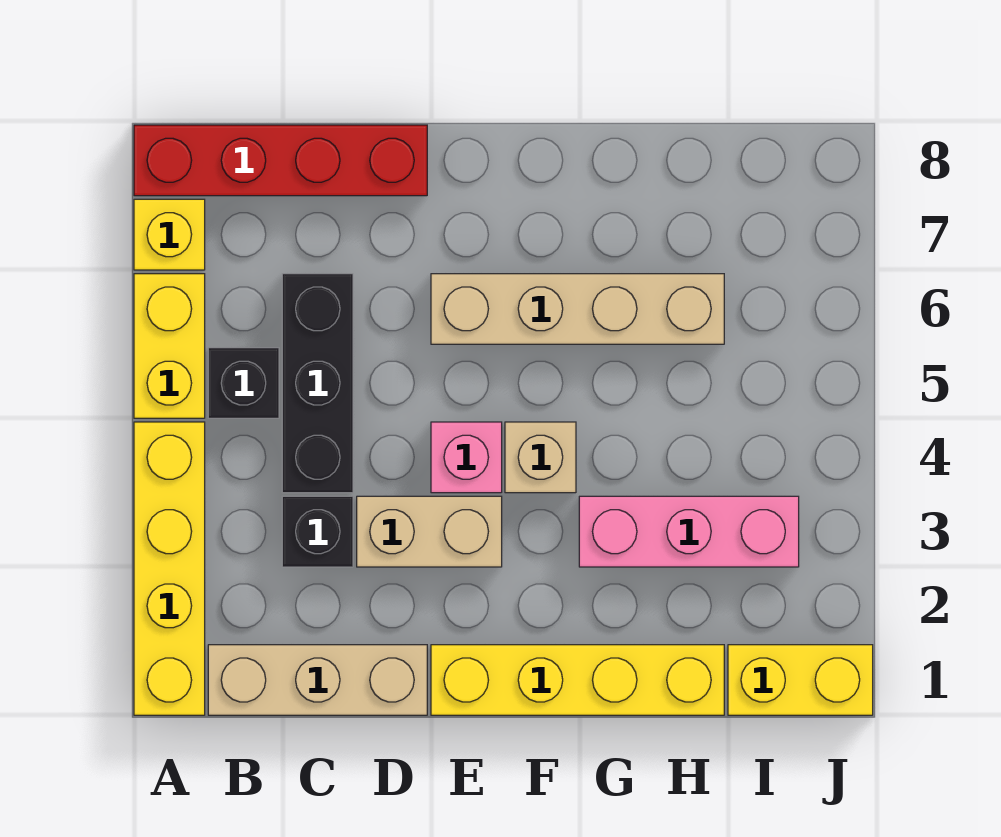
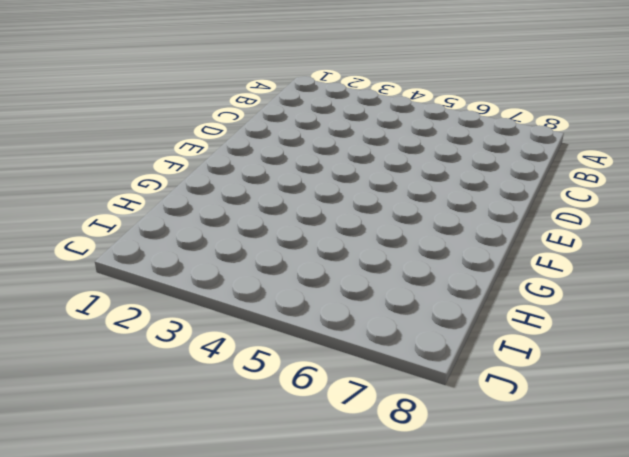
none -> yellow brick A1:A4 level 1
none -> yellow brick A5:A6 level 1
none -> yellow brick A7 level 1

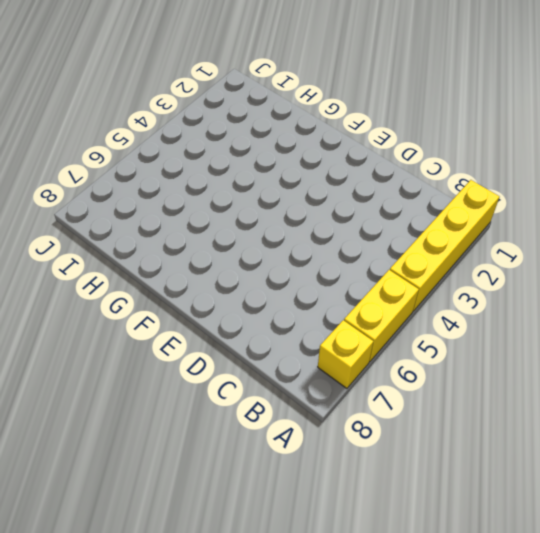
none -> red brick A8:D8 level 1
none -> tan brick B1:D1 level 1
none -> black brick B5 level 1

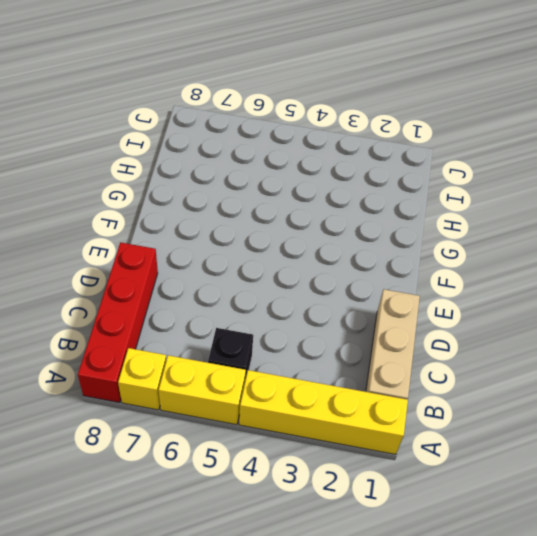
none -> black brick C3 level 1
none -> black brick C4:C6 level 1
none -> tan brick D3:E3 level 1

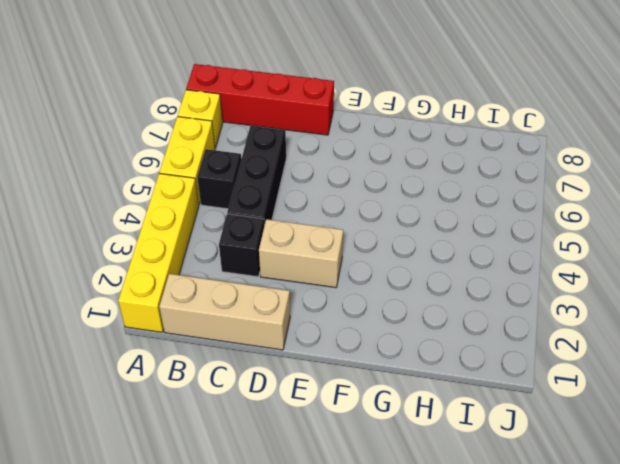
none -> yellow brick E1:H1 level 1
none -> pink brick E4 level 1
none -> tan brick E6:H6 level 1

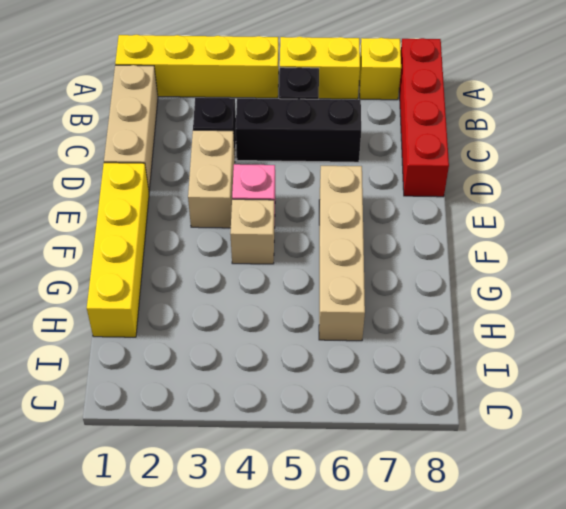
none -> pink brick G3:I3 level 1
none -> yellow brick I1:J1 level 1

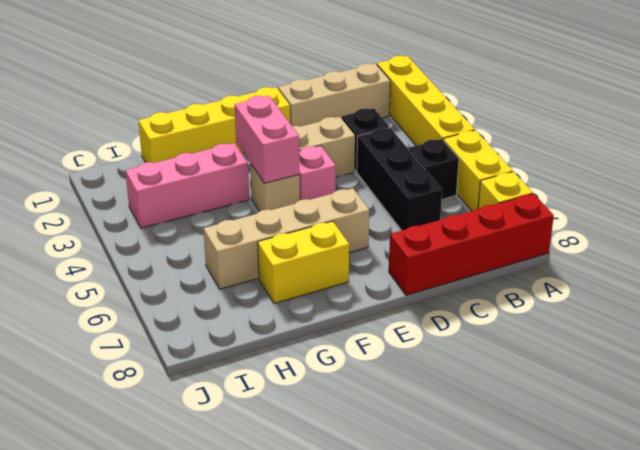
pink brick F3:F4 level 2 -> none
yellow brick F7:G7 level 1 -> yellow brick I1:J1 level 1

